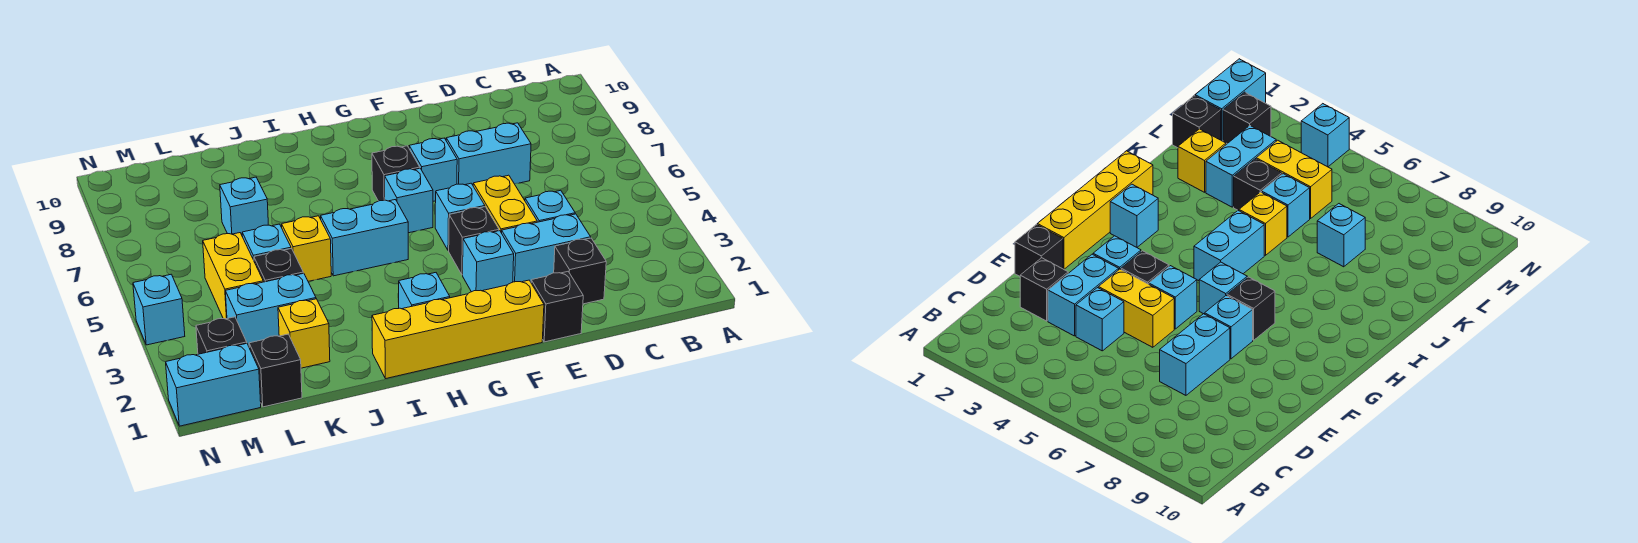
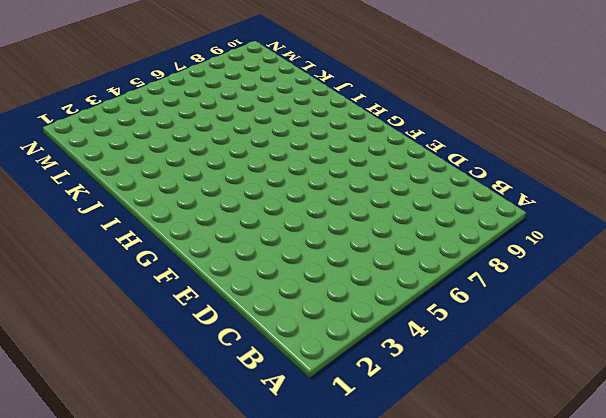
none -> black brick D2 level 1
none -> cyan brick D3:E3 level 1
none -> cyan brick D4 level 1

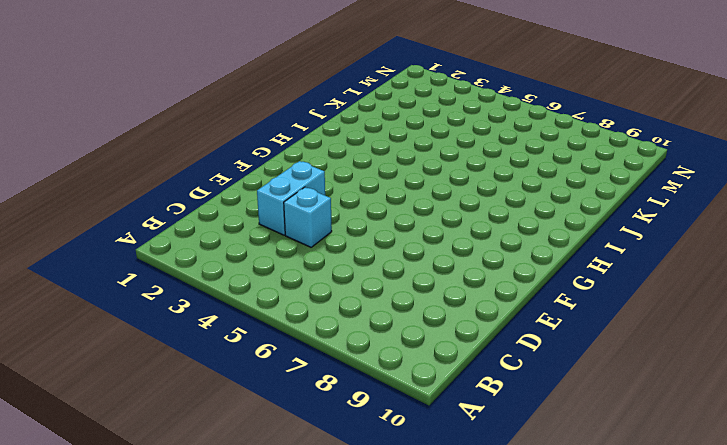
none -> black brick D2 level 1
none -> cyan brick D7:E7 level 1
none -> black brick E1 level 1

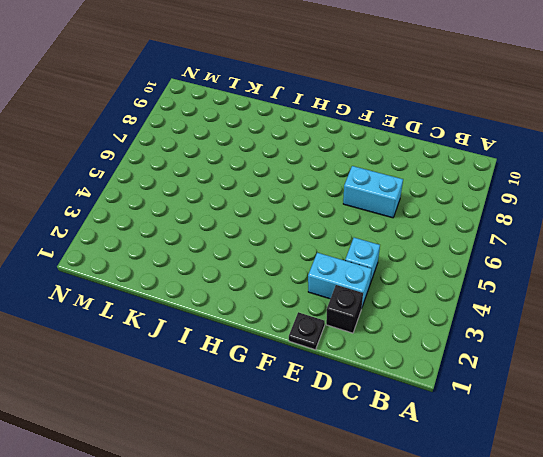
black plate E1 level 1 -> black brick E1 level 1
none -> yellow brick E4:E5 level 1
none -> yellow brick F1:I1 level 1
none -> cyan brick F3 level 1

